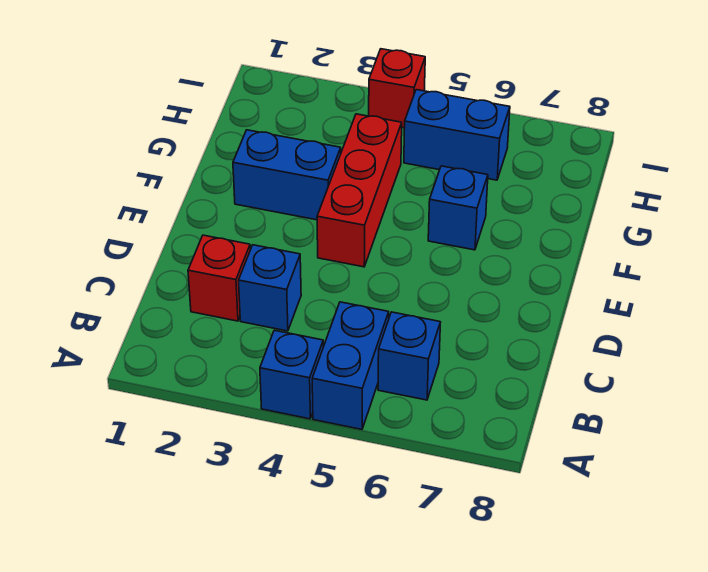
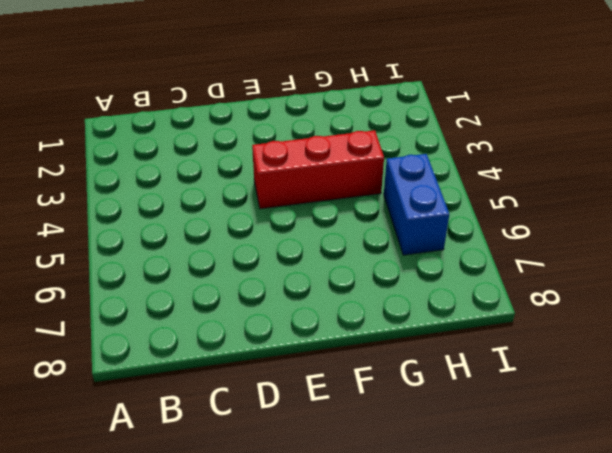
none -> blue brick A4 level 1
none -> blue brick A5:B5 level 1

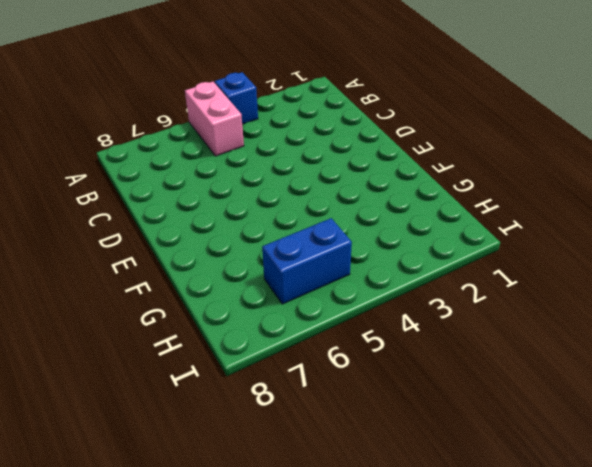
pink brick A5:B5 level 1 -> blue brick A5:B5 level 1
none -> blue brick B6 level 1
none -> red brick C2 level 1

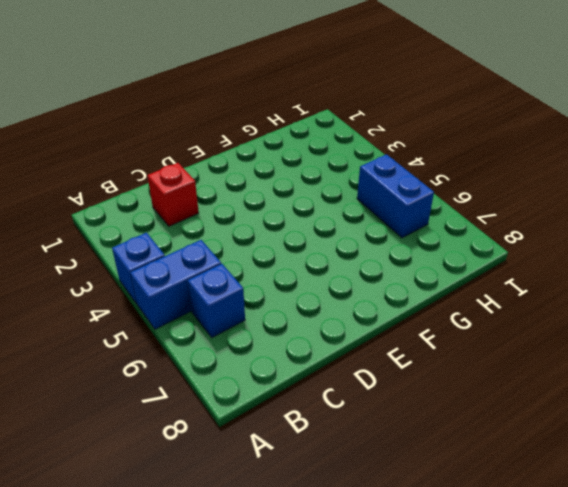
none -> blue brick C3 level 1
none -> red brick E4:G4 level 1

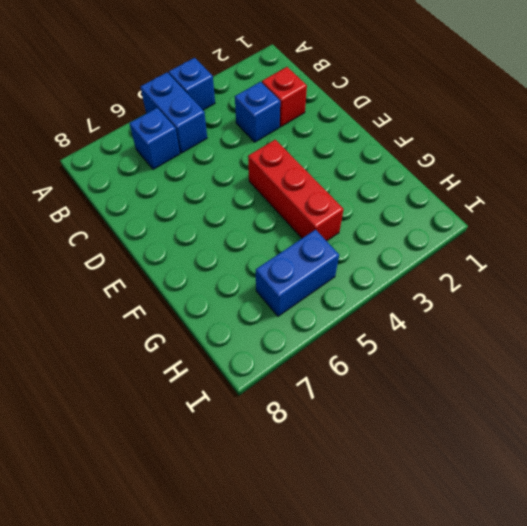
none -> blue brick F2:F3 level 1
none -> blue brick F6 level 1

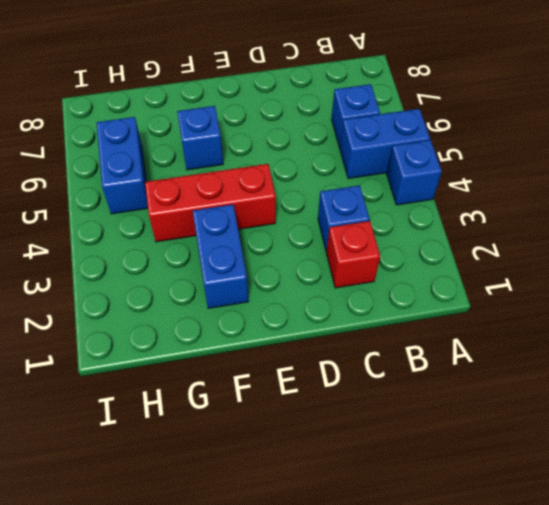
none -> red brick I4 level 1

